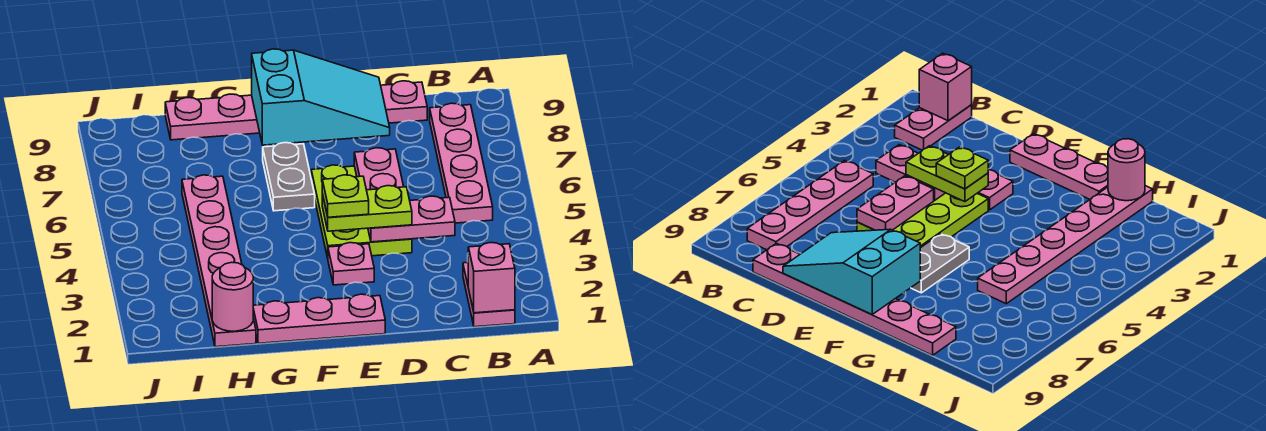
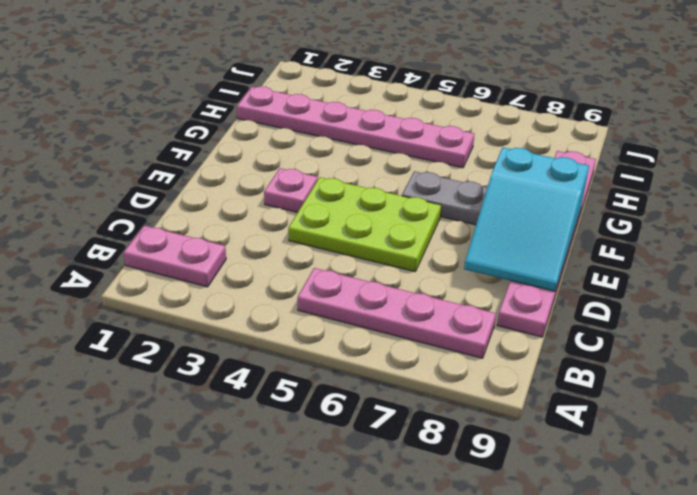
none -> pink plate E1:G1 level 1
none -> pink brick B1 level 2
none -> pink plate C4:D4 level 2

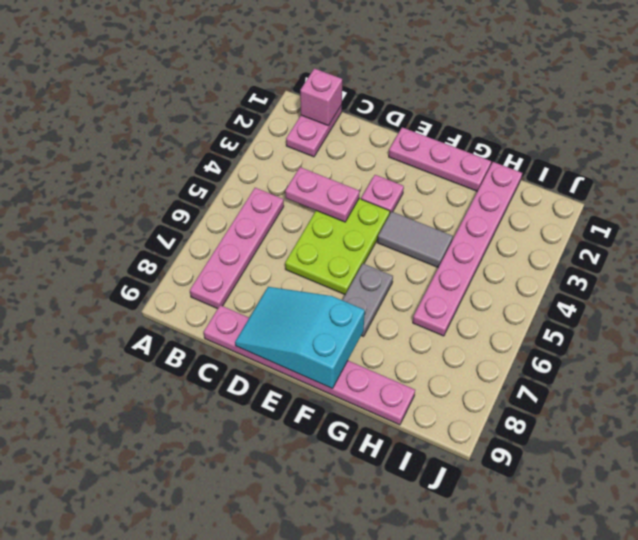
grey tile F4:G4 level 1 -> none
none -> pink plate D5:D6 level 2
none -> pink round brick H1 level 2
none -> lime plate D4:E4 level 3

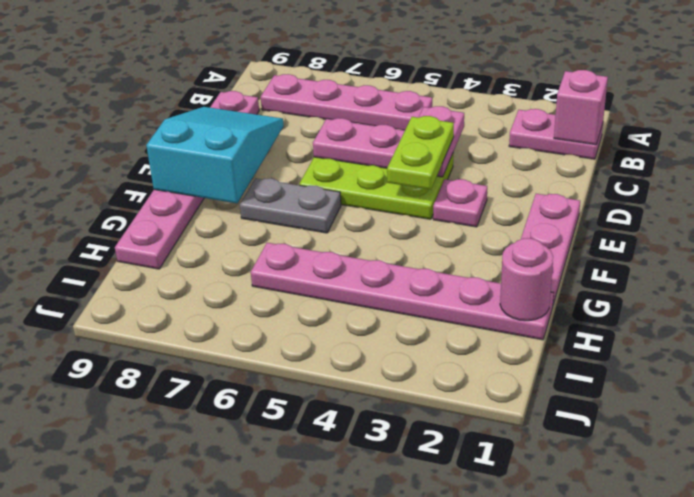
none -> lime plate E4 level 4

